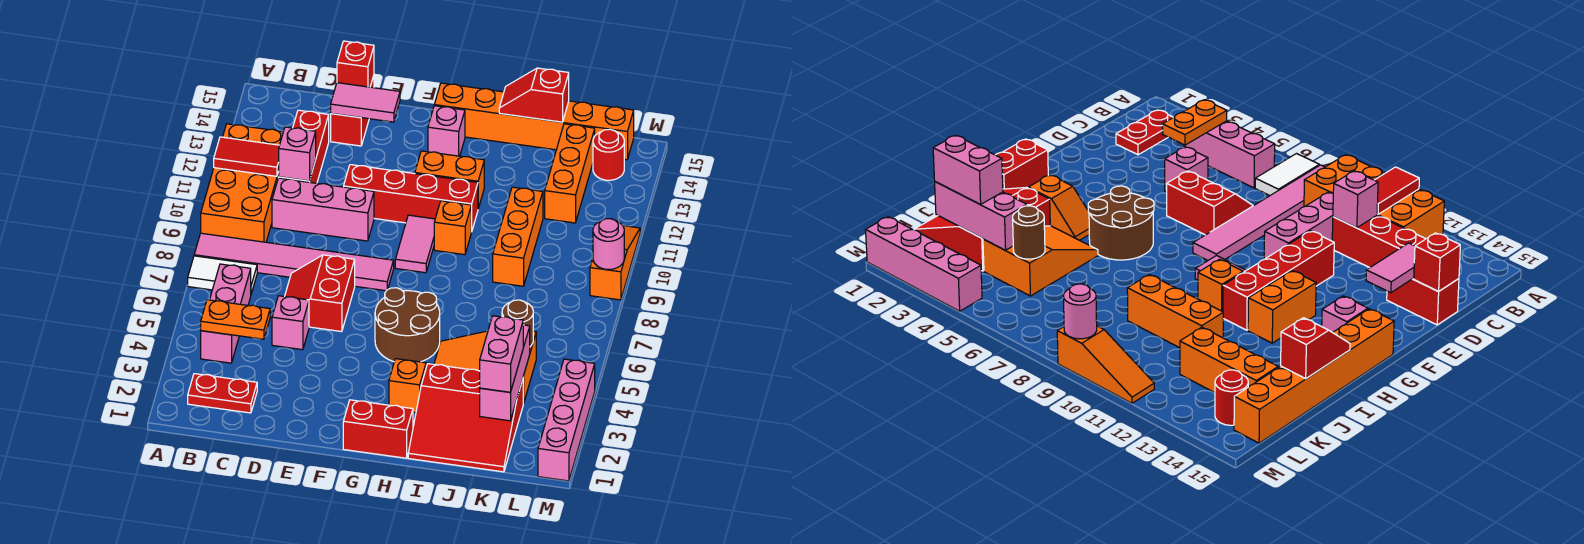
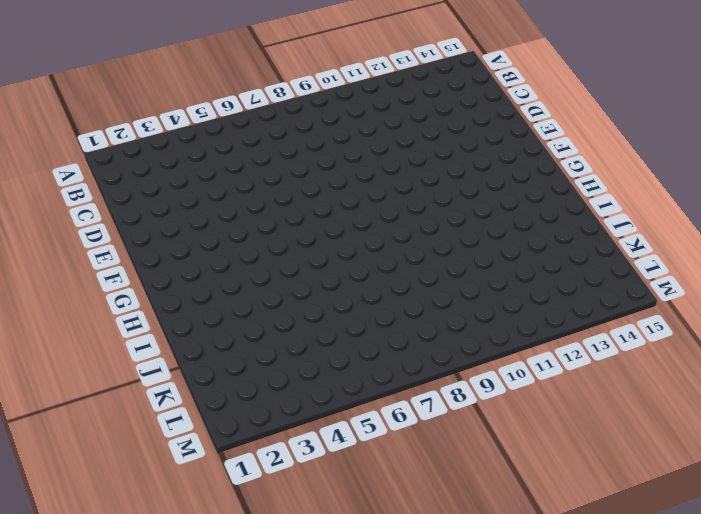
none -> white tile A7:B7 level 1
none -> pink tile A8:F8 level 1
none -> orange brick A9:B12 level 1
none -> red plate B2:C2 level 1

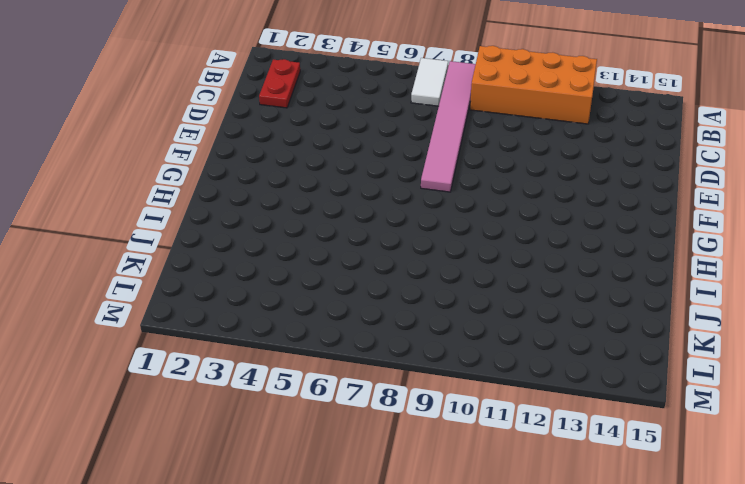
none -> pink brick B4:B6 level 1
none -> pink brick C10:E10 level 1
none -> red brick C11:C13 level 1
none -> pink brick D5 level 1

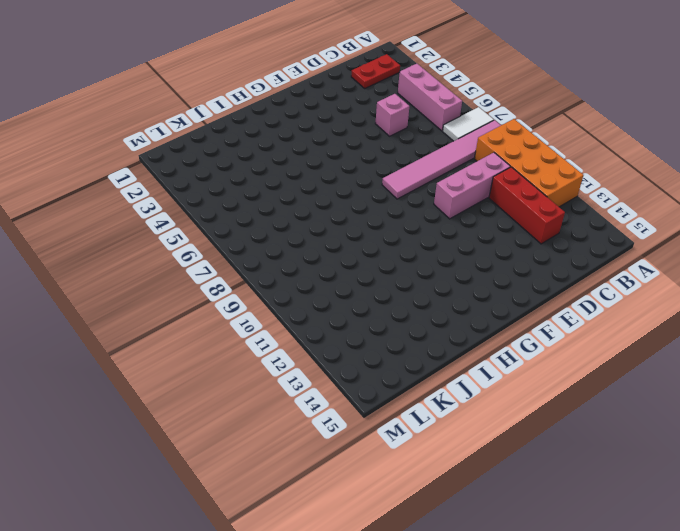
none -> red slope D6:E7 level 1 top E
none -> red brick D14:D15 level 1
none -> red brick E11:H11 level 1
none -> red brick G1:H1 level 1

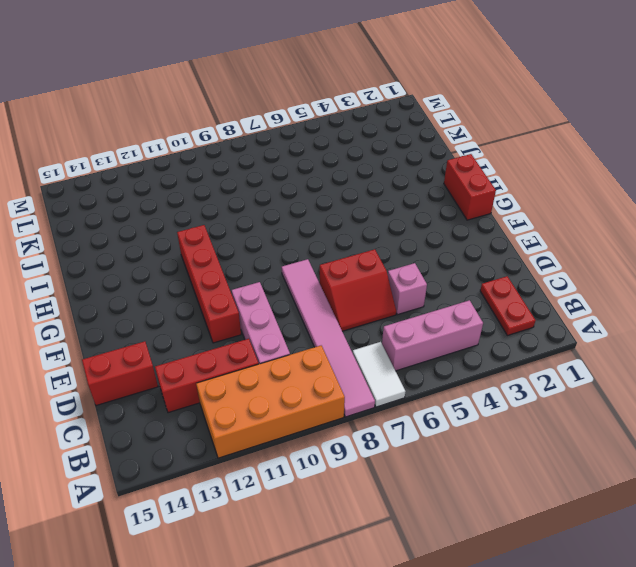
none -> brown round brick G5:H6 level 1
none -> pink tile G9:G10 level 1
none -> orange brick G12:H12 level 1
none -> pink brick G14 level 1

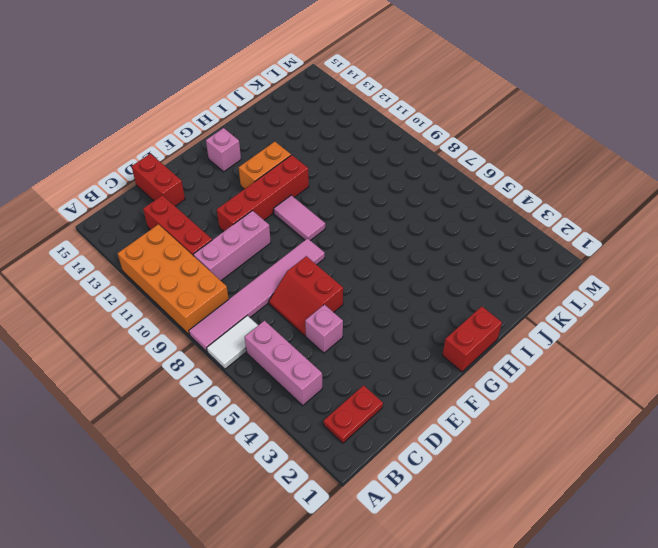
none -> brown round brick G5:H6 level 1
none -> orange brick G15:L15 level 1
none -> orange slope H3:H4 level 1 top 3
none -> orange brick H10 level 1

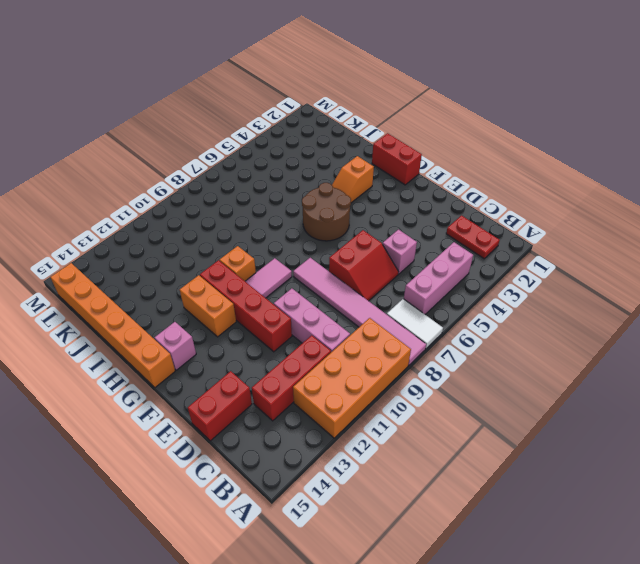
none -> red slope I1:K3 level 1 top 3
none -> orange slope I4:K5 level 1 top K
none -> orange brick J9:J11 level 1
none -> orange brick K12:K14 level 1

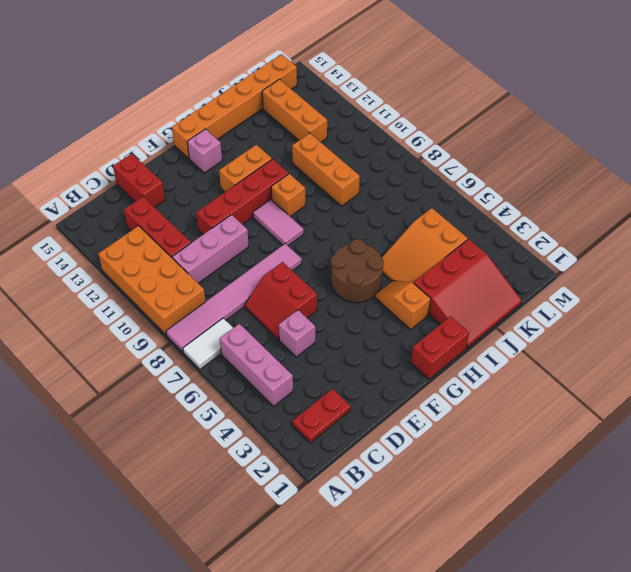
none -> red round brick L14 level 1
none -> pink brick M1:M4 level 1
none -> orange slope M9:M11 level 1 top 9
none -> red tile A11:B11 level 2

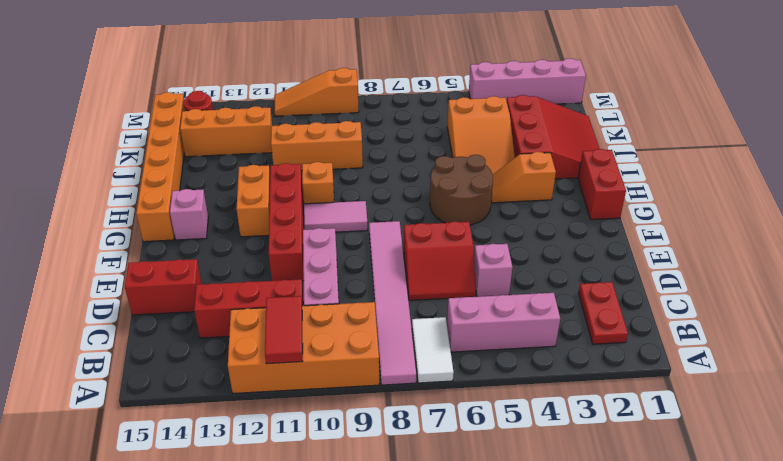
none -> orange plate B4:C4 level 2
none -> pink brick C11 level 2
none -> pink tile D14:E14 level 2
none -> red brick D15 level 2

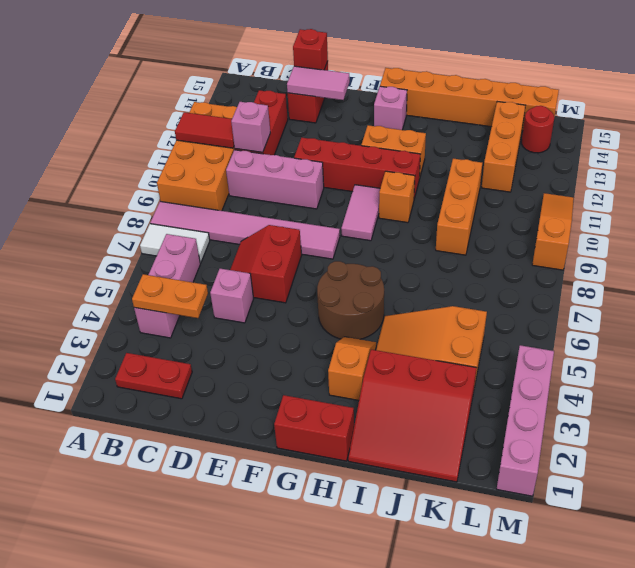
none -> red slope I15:J15 level 2 top J
none -> pink brick K2:K4 level 2
none -> brown round brick K5 level 2
none -> pink round brick M9 level 2

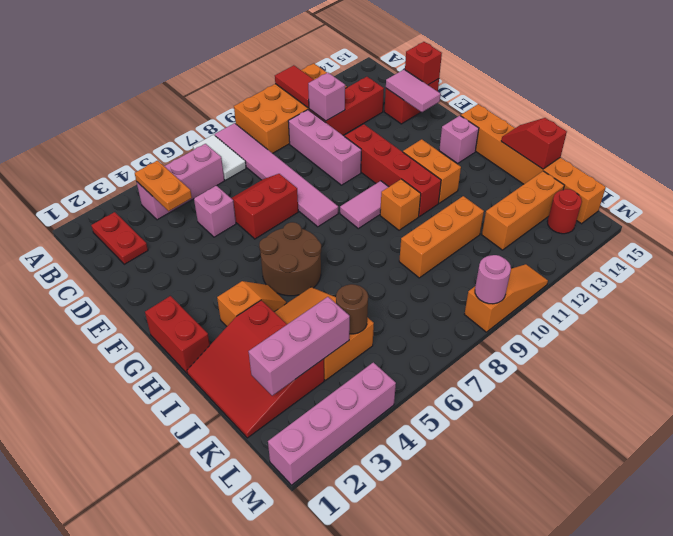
none -> pink brick K2:K3 level 3

